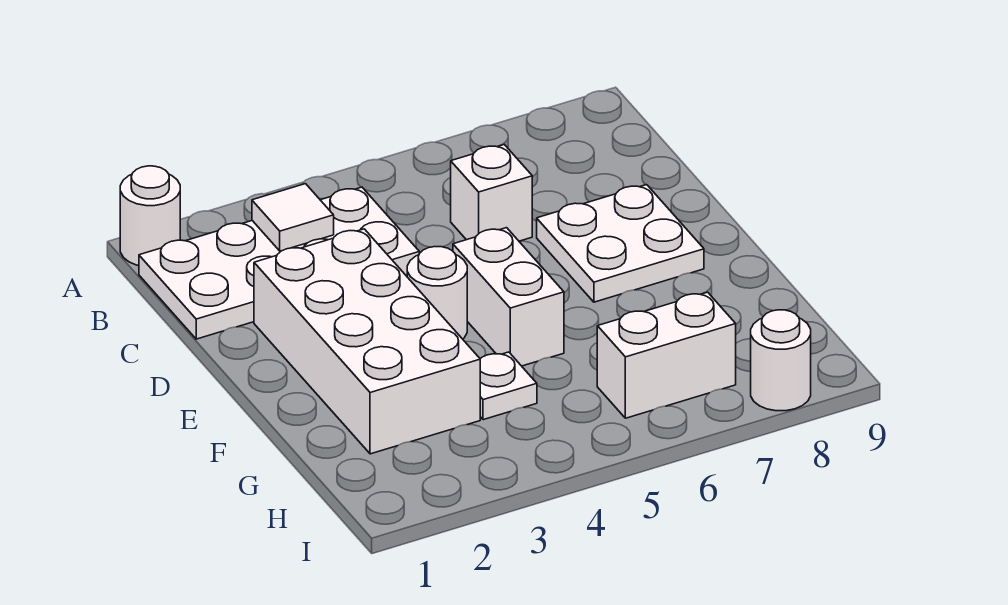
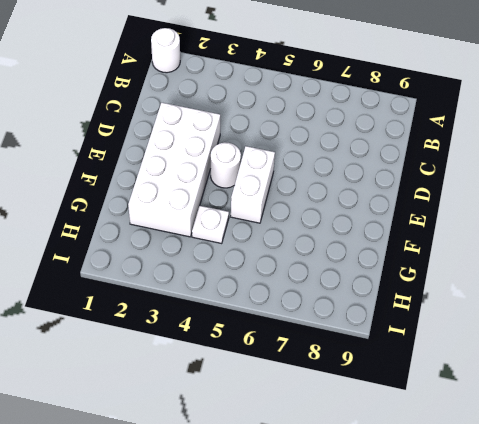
none -> white plate B1:C4 level 1
none -> white brick C6 level 1

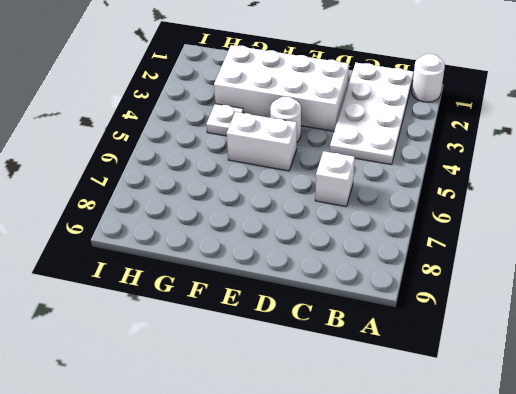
none -> white plate D7:E8 level 1
none -> white brick H6:H7 level 1

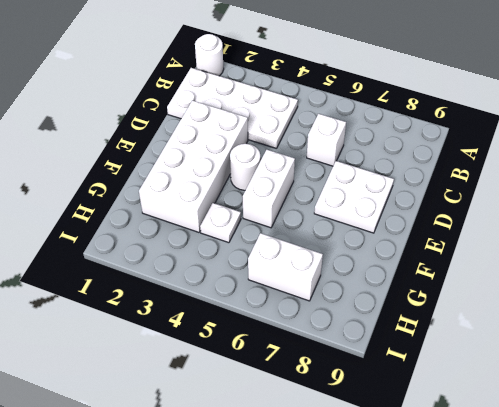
none -> white round brick I8 level 1
none -> white tile B3 level 2

